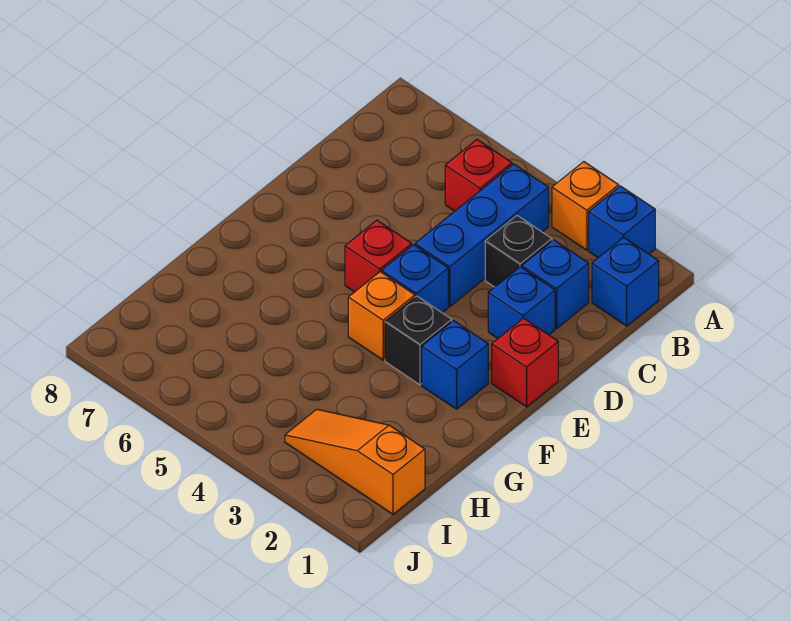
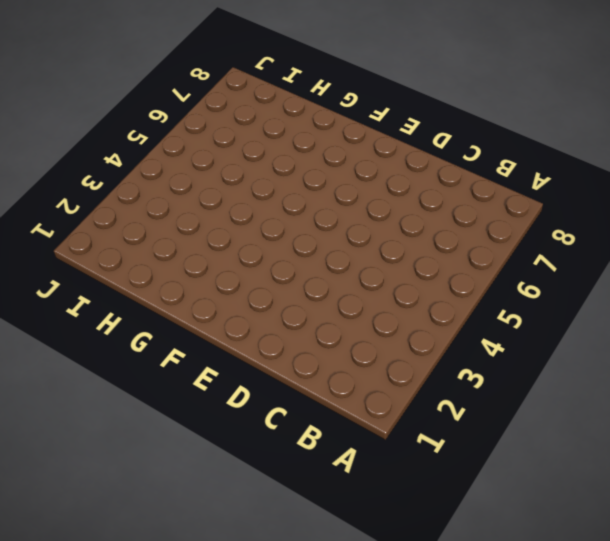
none -> blue brick A2 level 1
none -> orange brick A3 level 1
none -> blue brick B1 level 1

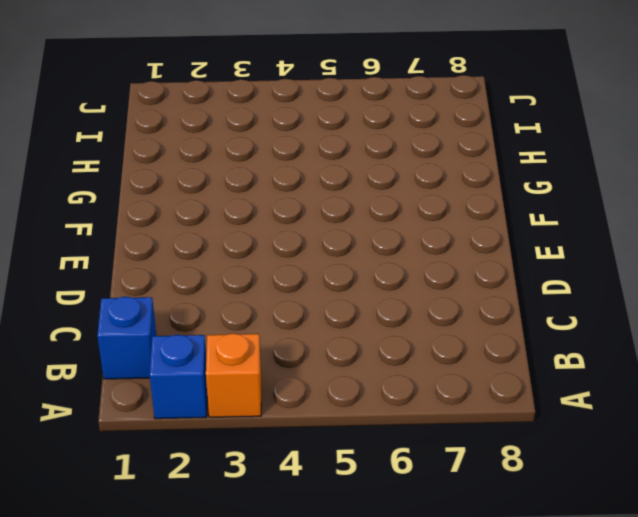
none -> blue brick B4:D4 level 1
none -> red brick B5 level 1
none -> blue brick C2 level 1

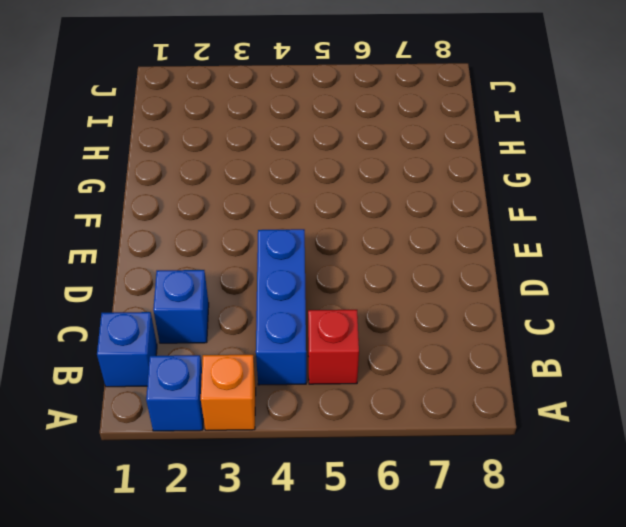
none -> black brick C3 level 1
none -> blue brick D2 level 1
none -> red brick E1 level 1

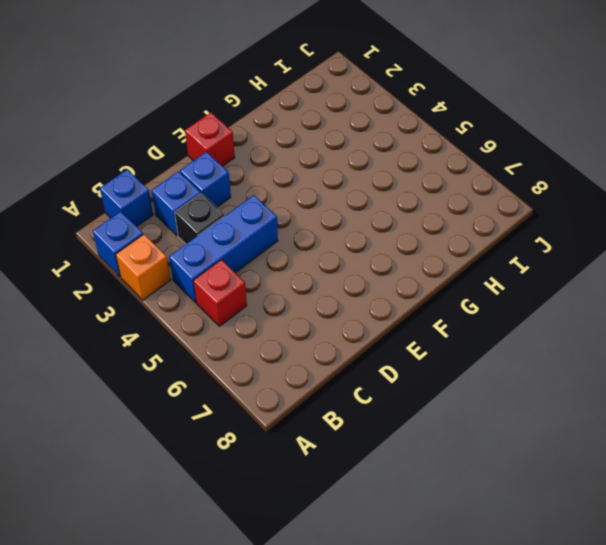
none -> blue brick E4 level 1
none -> red brick E5 level 1
none -> blue brick F2 level 1

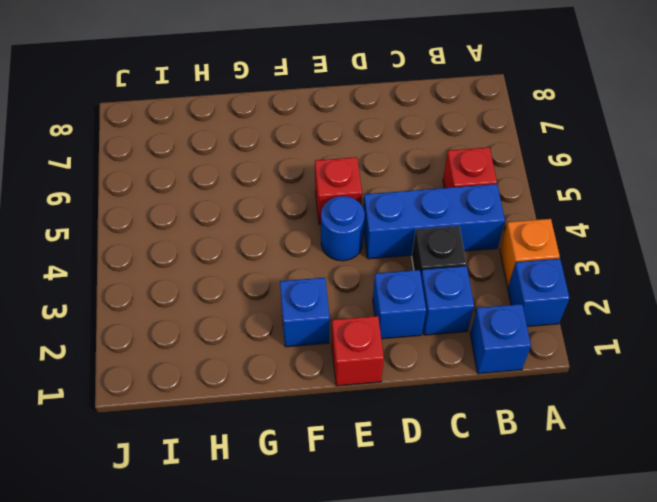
blue round brick E4 level 1 -> blue brick E4 level 1
none -> black brick F3 level 1
none -> orange brick F4 level 1
none -> orange slope I1:I3 level 1 top 1

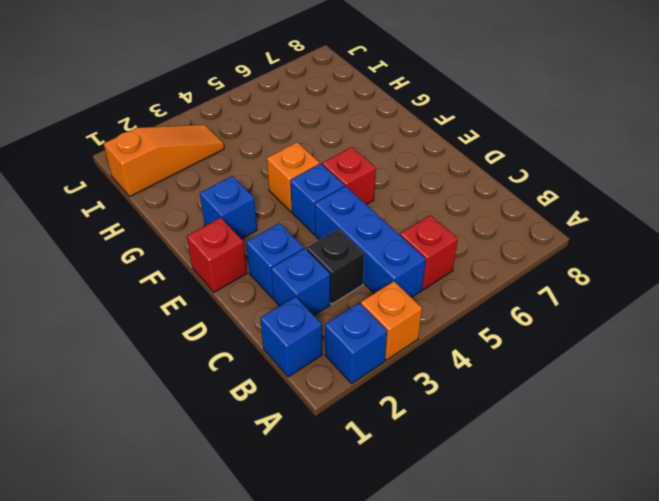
none -> black brick F3 level 1

